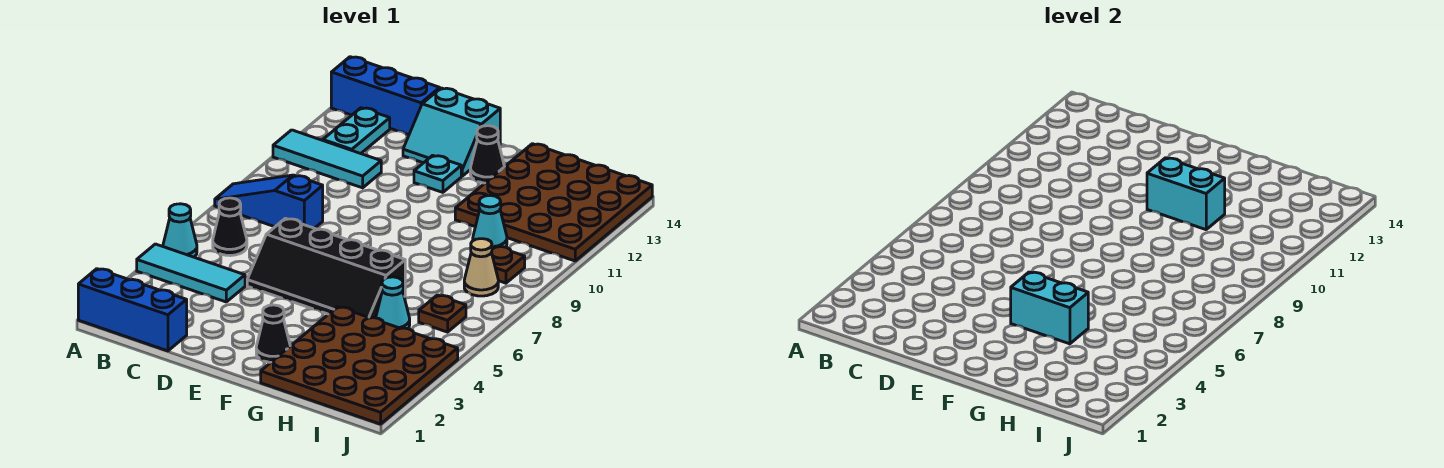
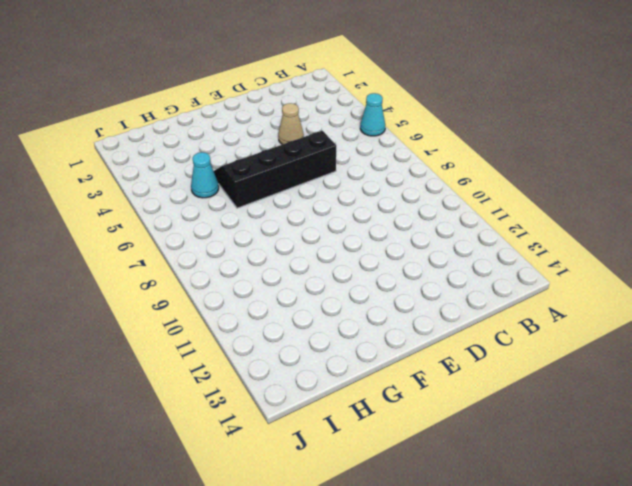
tan cone D4 level 1 -> tan cone I8 level 1
none -> blue brick A1:C1 level 1
none -> cyan tile A4:C4 level 1
none -> blue slope A8:C8 level 1 top C

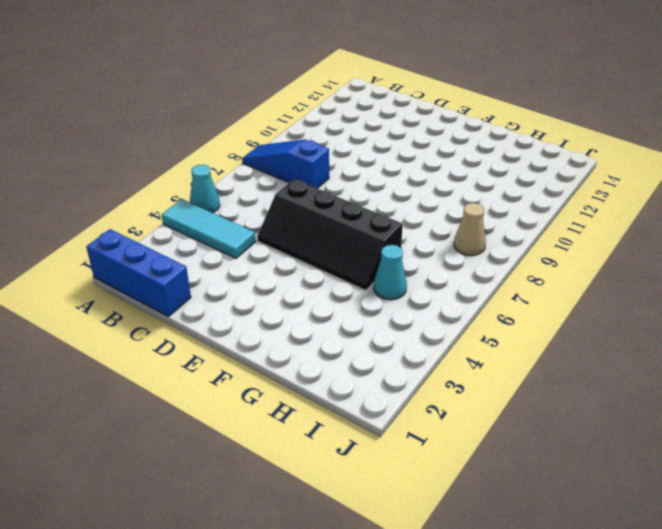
none -> cyan tile A11:C11 level 1
none -> blue brick A14:C14 level 1
none -> black cone B6 level 1

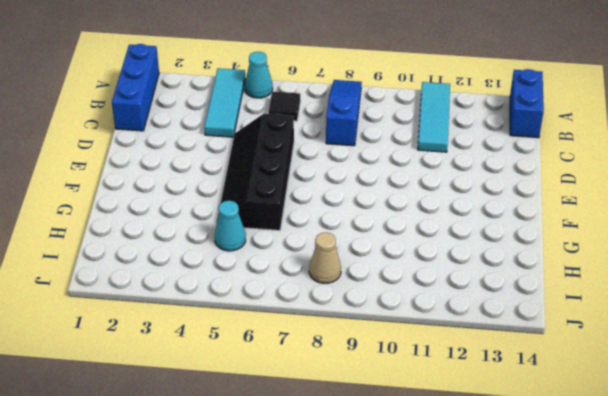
blue brick A14:B14 level 1 -> blue brick A14:C14 level 1
black tile B6 level 1 -> black cone B6 level 1
none -> cyan plate B12:B13 level 1
none -> cyan slope D13:E14 level 1 top 14
none -> cyan plate E12 level 1

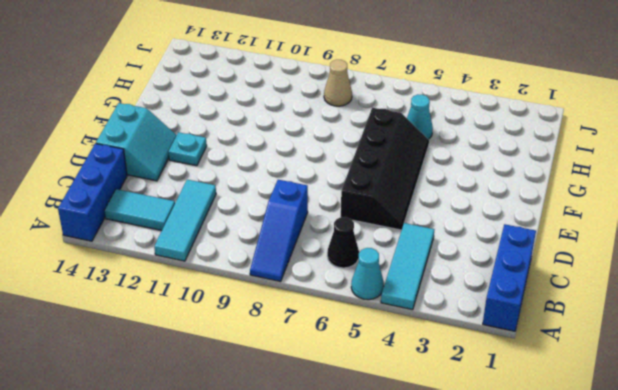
cyan tile B12:B13 level 1 -> cyan plate B12:B13 level 1
none -> black cone F2 level 1
none -> black cone F13 level 1
none -> brown plate G1:J4 level 1

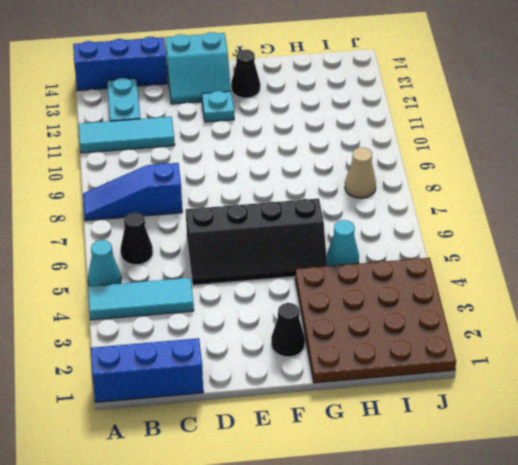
none -> brown plate G11:J14 level 1
none -> cyan cone H10 level 1
none -> brown plate I6 level 1

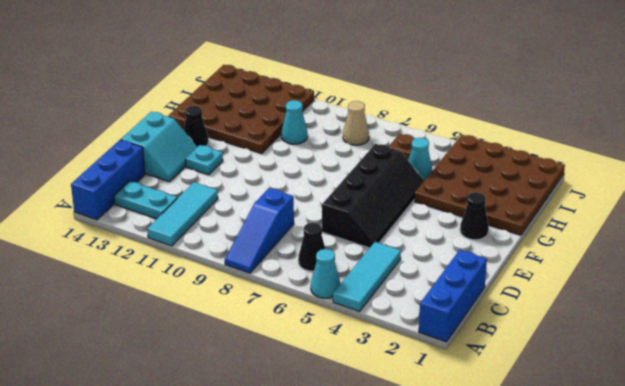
none -> brown plate I9 level 1
none -> cyan brick F4:G4 level 2
none -> cyan brick F11:G11 level 2

